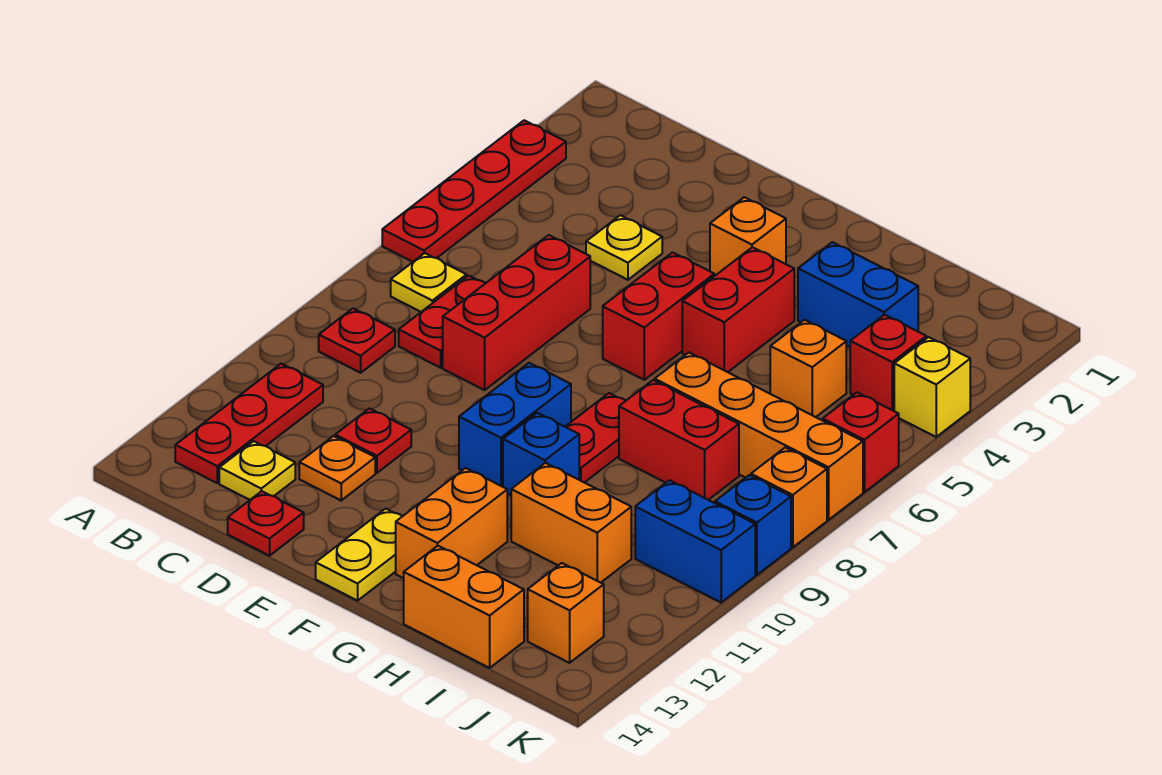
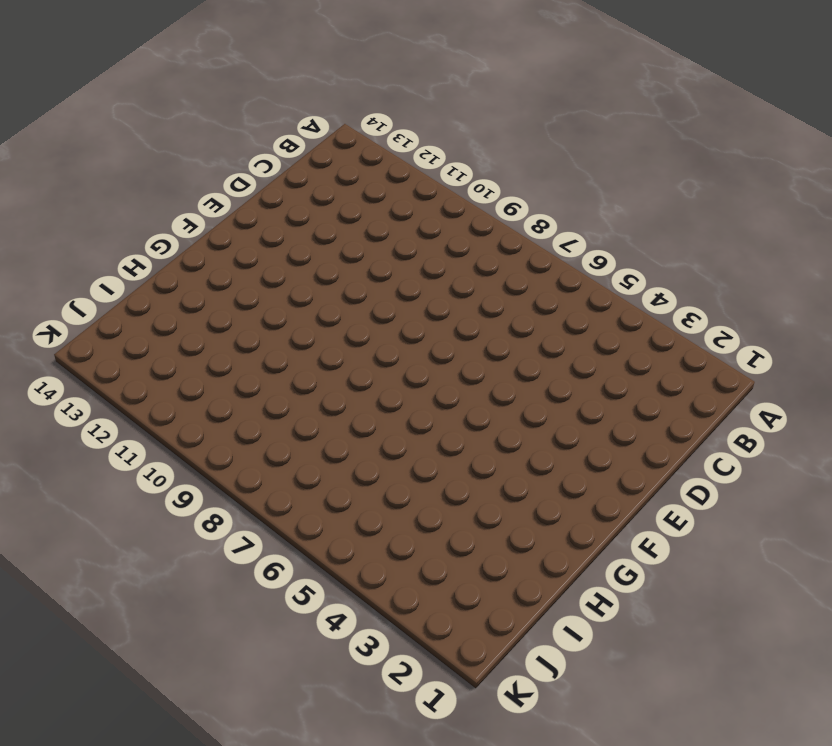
none -> red plate A3:A6 level 1
none -> yellow plate B7 level 1
none -> red plate B9 level 1
none -> red plate B11:B13 level 1

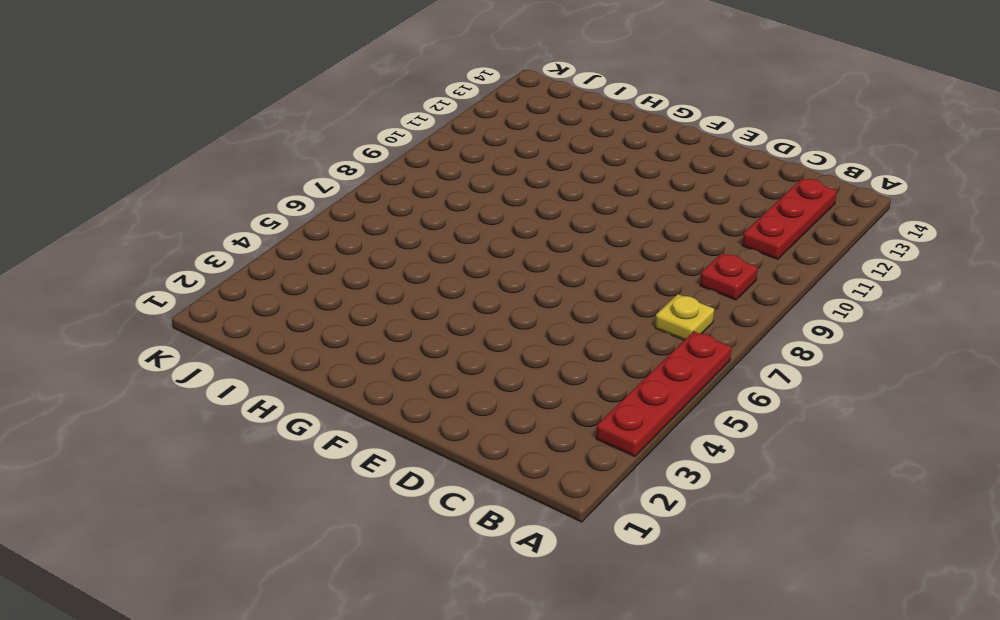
none -> red plate C7:C8 level 1
none -> yellow plate C13 level 1
none -> yellow plate D4 level 1
none -> red brick D6:D8 level 1

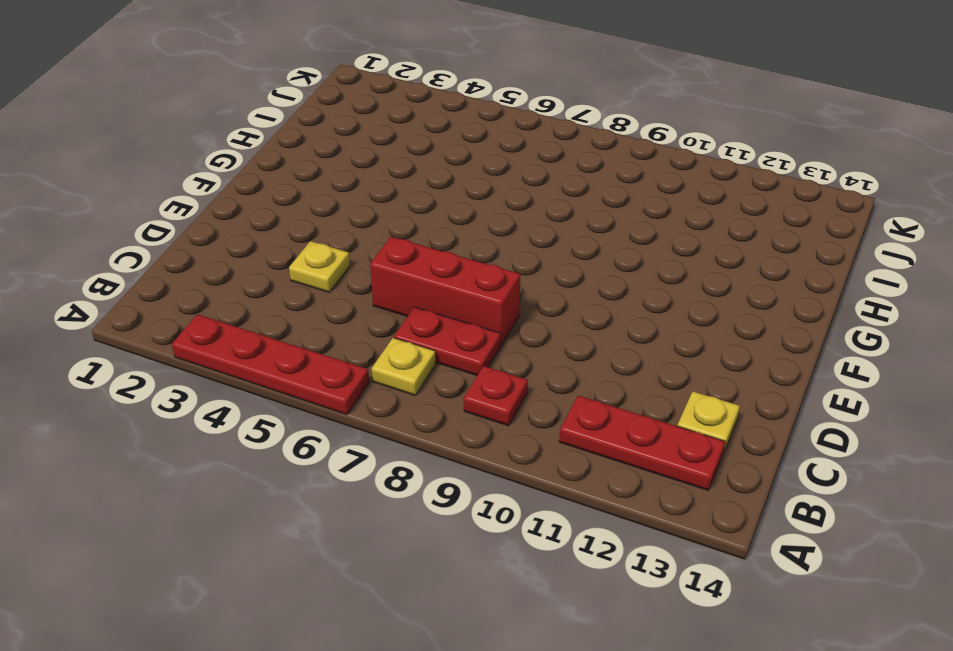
none -> red plate D11 level 1
none -> orange plate D12 level 1
none -> red plate D14 level 1
none -> orange brick F3 level 1

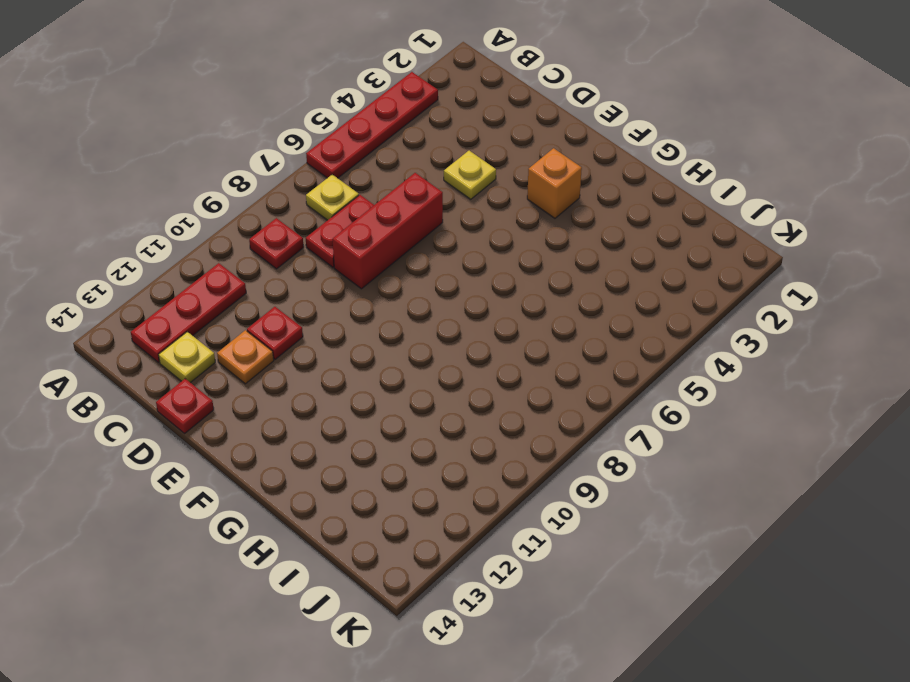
none -> red brick F5:F6 level 1
none -> blue brick F9:F10 level 1
none -> yellow plate F13:F14 level 1
none -> red brick G4:G5 level 1

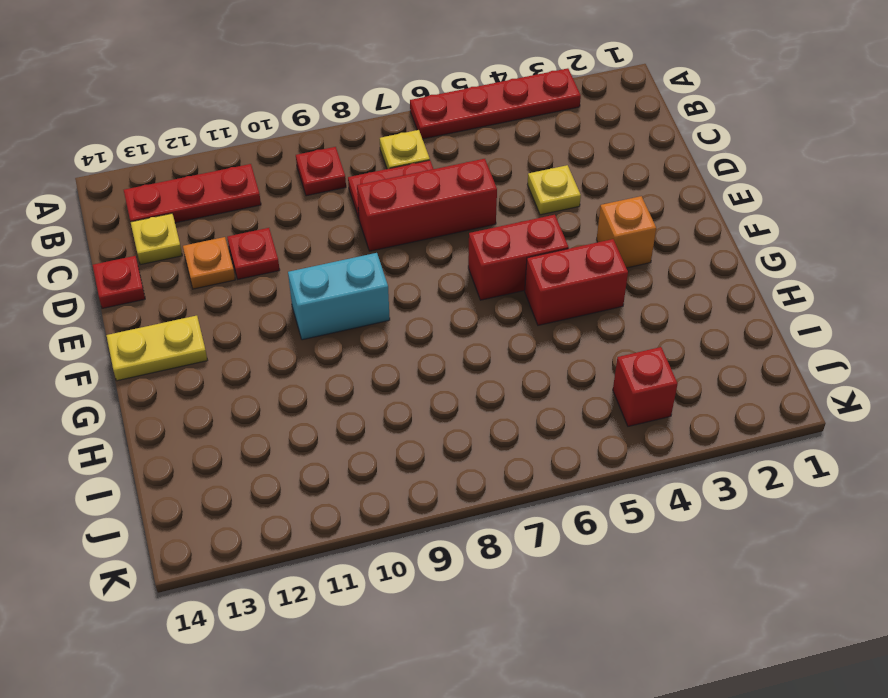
cyan brick F9:F10 level 1 -> blue brick F9:F10 level 1
none -> red plate G8:G9 level 1
none -> blue brick G10 level 1
none -> orange brick G12:G13 level 1
none -> blue brick H3:I3 level 1

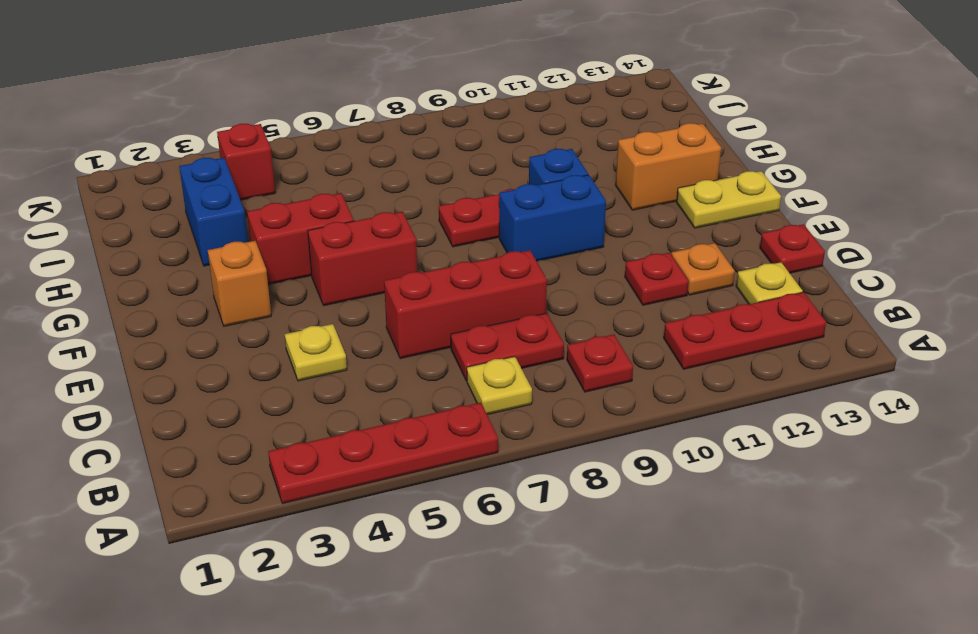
none -> orange brick H7:K7 level 1
none -> red brick H8:I8 level 1
none -> orange brick H11:I11 level 1
none -> orange brick H14:I14 level 1

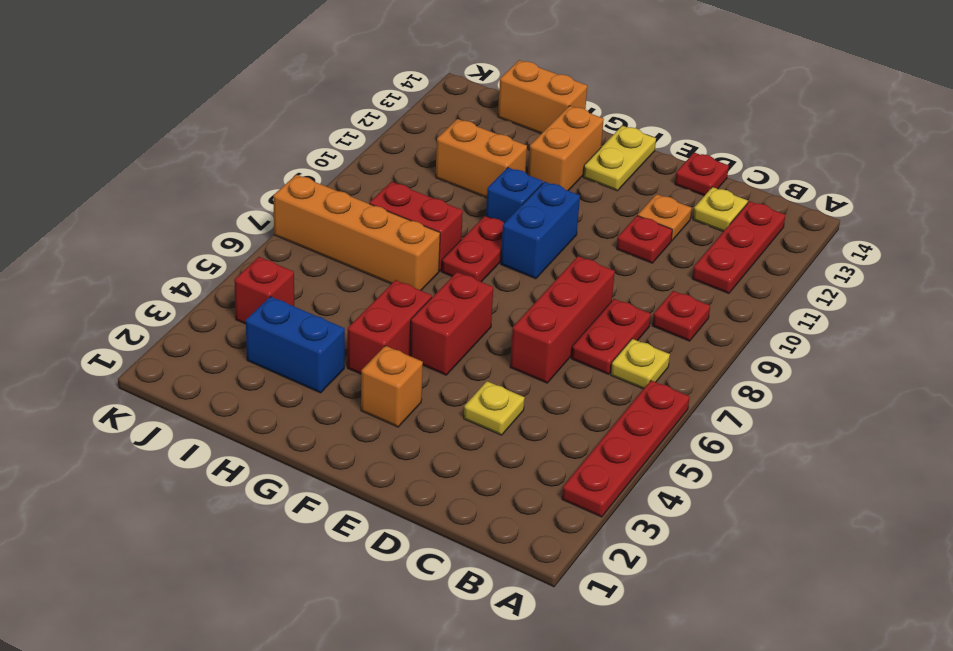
none -> orange brick I5 level 1
none -> blue brick J10:K10 level 1
none -> orange brick J13 level 1
none -> yellow brick K4 level 1

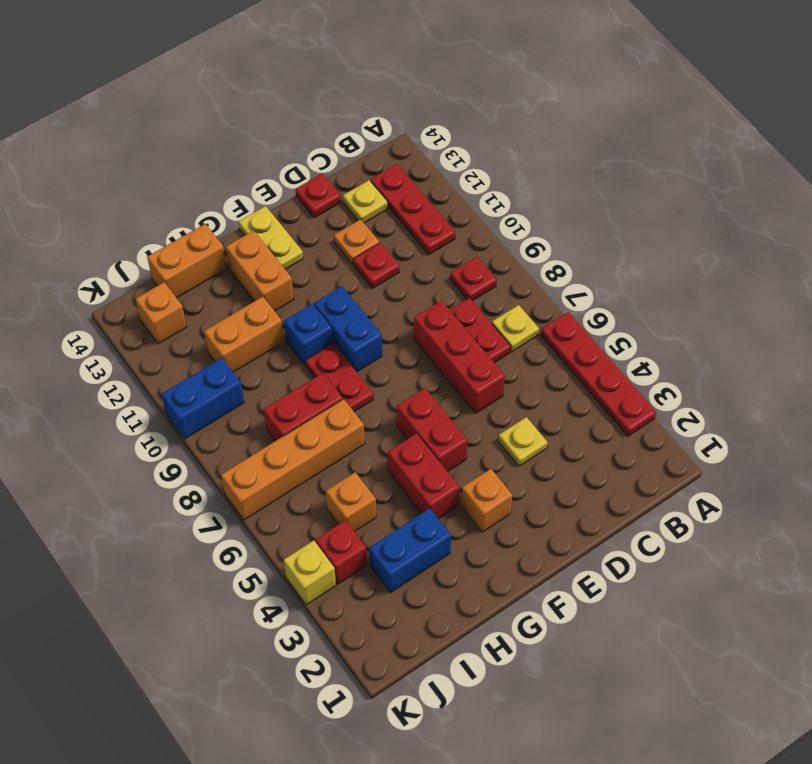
none -> red brick K6 level 1
none -> orange brick K8 level 1
none -> blue brick K9 level 1

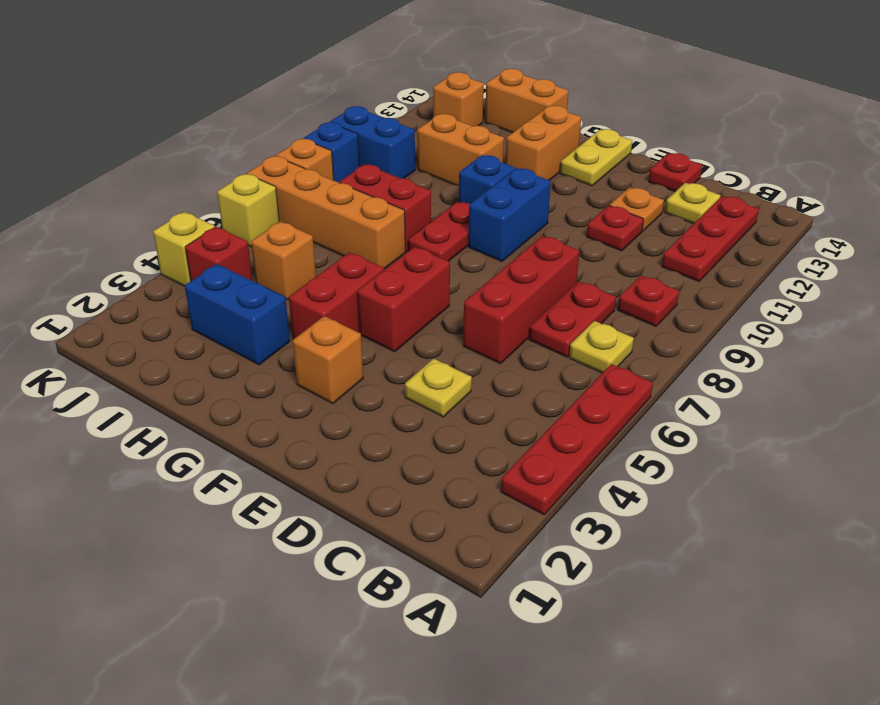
yellow brick K6 level 1 -> red brick K6 level 1

